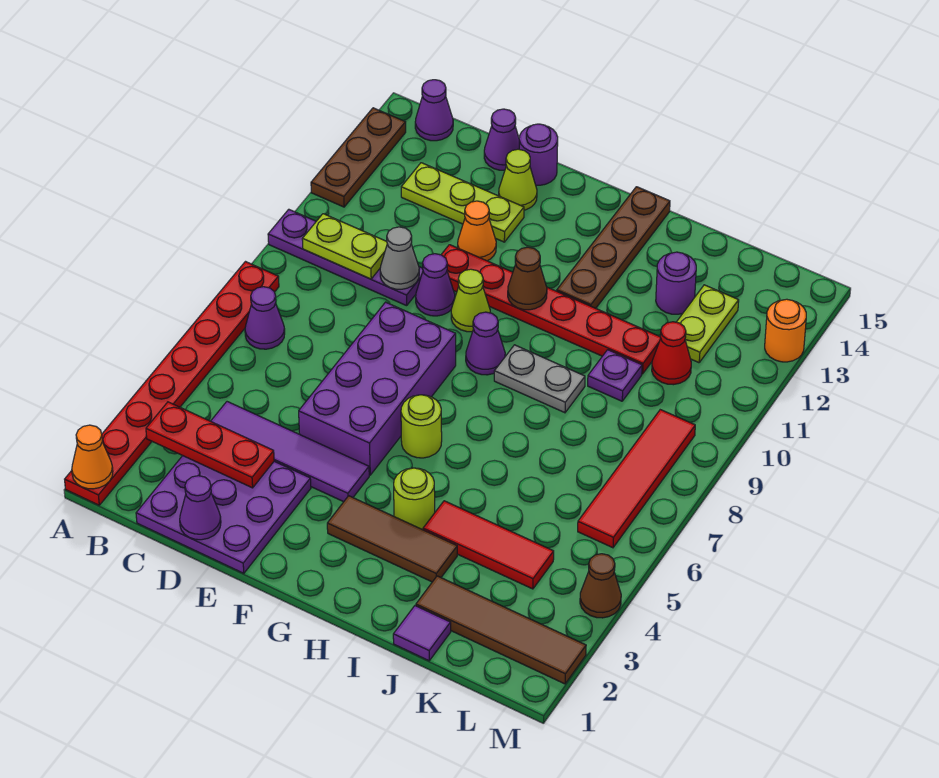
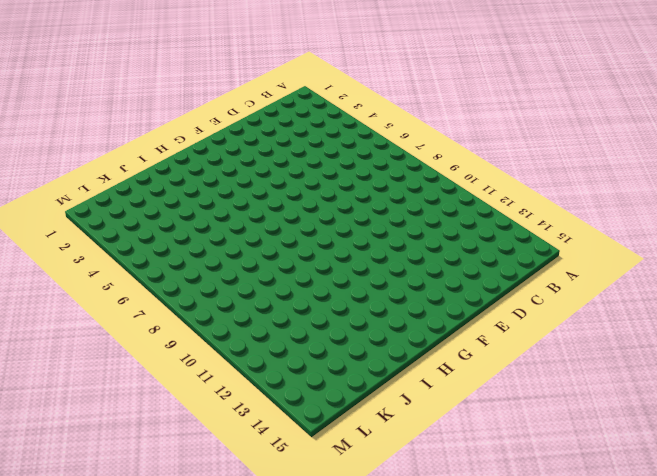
none -> red plate A1:A8 level 1
none -> purple plate A10:D10 level 1
none -> brown plate A12:A14 level 1
none -> purple cone B7 level 1

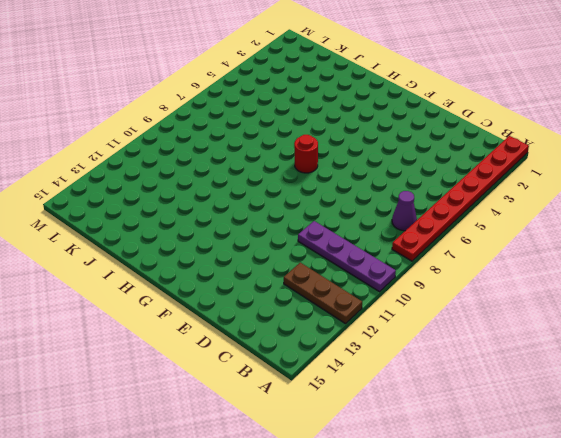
brown plate A12:C12 level 1 -> brown plate A12:A14 level 1
red round brick G7 level 1 -> none
none -> purple cone B15 level 1
none -> purple plate C1:E3 level 1
none -> purple tile C4:F4 level 1
none -> lime plate C13:E13 level 1

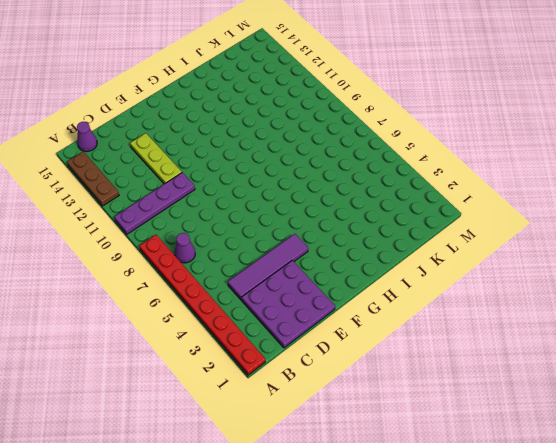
lime plate D11:D13 level 1 -> lime plate C13:E13 level 1
none -> purple cone D15 level 1
none -> purple brick E5:F8 level 1
none -> purple cone E10 level 1
none -> red plate E11:J11 level 1

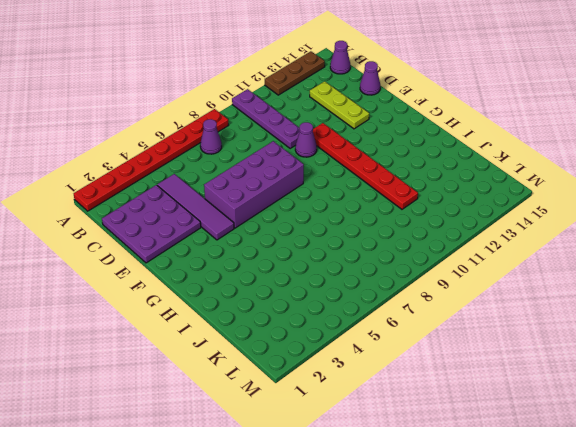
none -> orange cone E12 level 1
none -> lime cone E14 level 1
none -> purple round brick E15 level 1
none -> lime cone F10 level 1

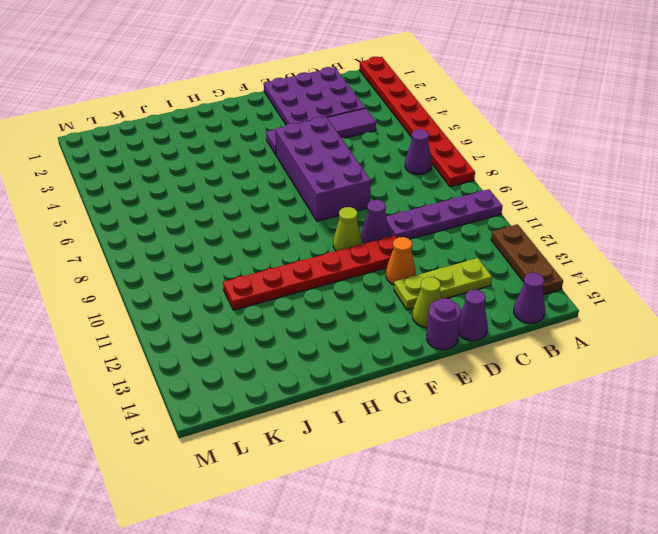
none -> brown tile G3:I3 level 1
none -> lime round brick G6 level 1
none -> purple cone G9 level 1
none -> lime round brick H4 level 1

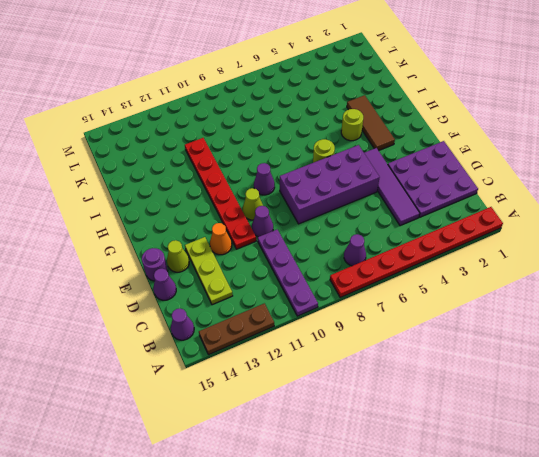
none -> grey plate H9:I9 level 1
none -> brown plate H12:H15 level 1
none -> red tile I4:K4 level 1
none -> purple tile J1 level 1

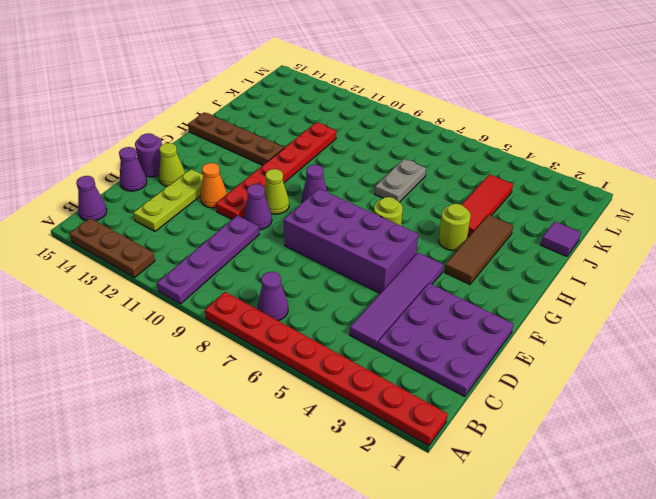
grey plate I7:J7 level 1 -> grey plate H9:I9 level 1
none -> brown tile J2:M2 level 1
none -> purple plate J10 level 1
none -> purple round brick J13 level 1
none -> red cone K11 level 1

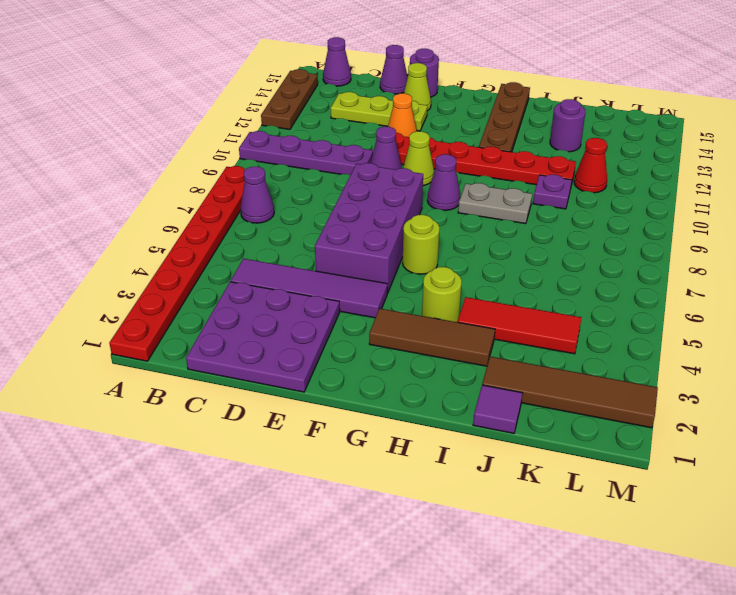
none -> lime plate K12:K13 level 1
none -> red tile L6:L9 level 1
none -> brown cone M4 level 1
none -> orange round brick M13 level 1

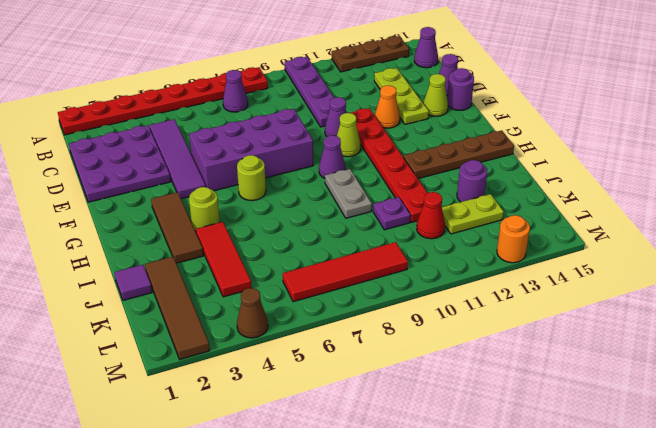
none -> orange cone A1 level 2
none -> red plate B3:D3 level 2
none -> lime plate B10:C10 level 2
none -> purple cone D1 level 2

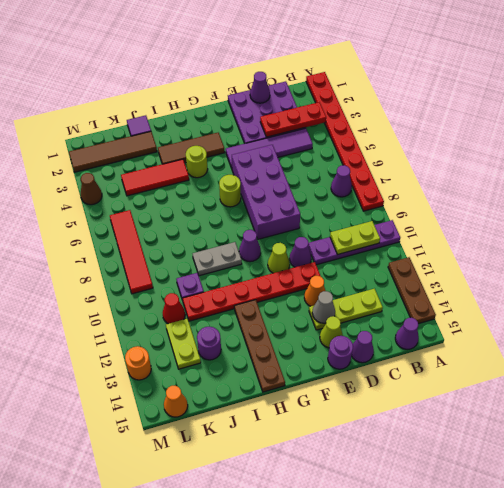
grey cone E13 level 2 -> grey cone D10 level 2
orange cone L15 level 1 -> orange cone A1 level 2
none -> brown cone G11 level 2

